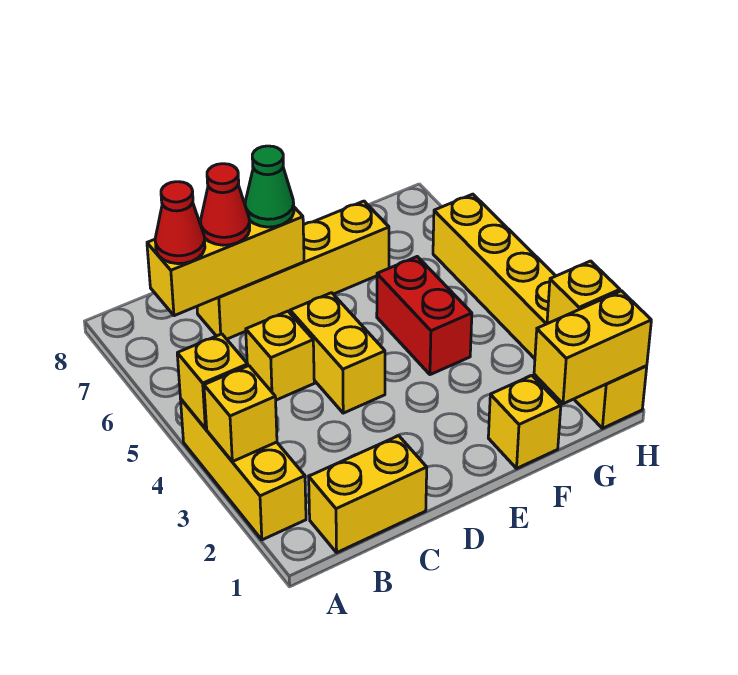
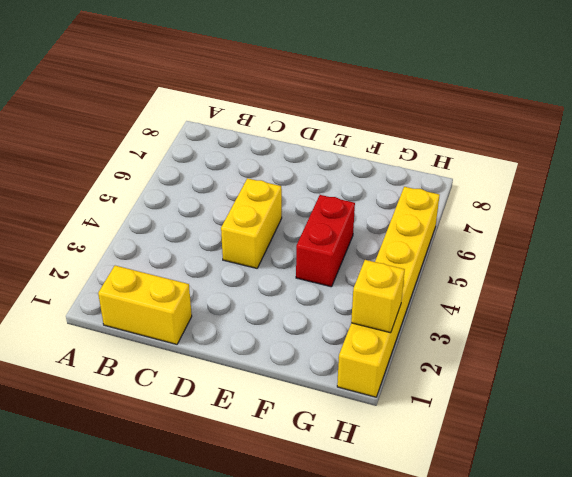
none -> yellow brick A2:A4 level 1
none -> yellow brick C5 level 1
none -> yellow brick C7:F7 level 1

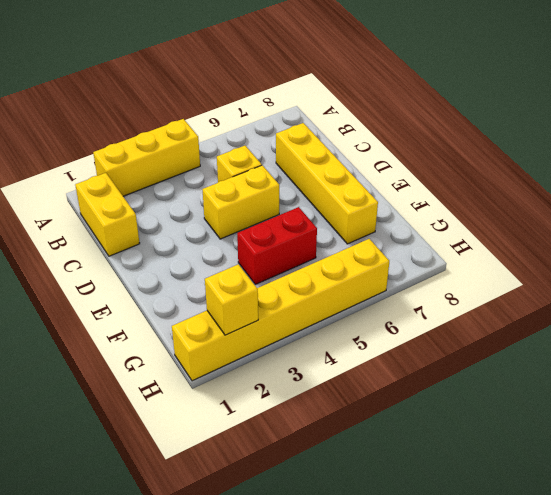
none -> yellow brick F1 level 1
none -> yellow brick A3 level 2
none -> yellow brick A4 level 2

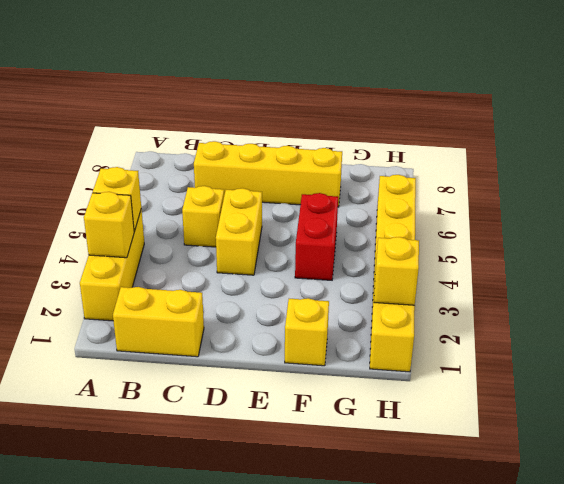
none -> yellow brick B7:D7 level 2
none -> yellow brick G1:H1 level 2
none -> red cone B7 level 3

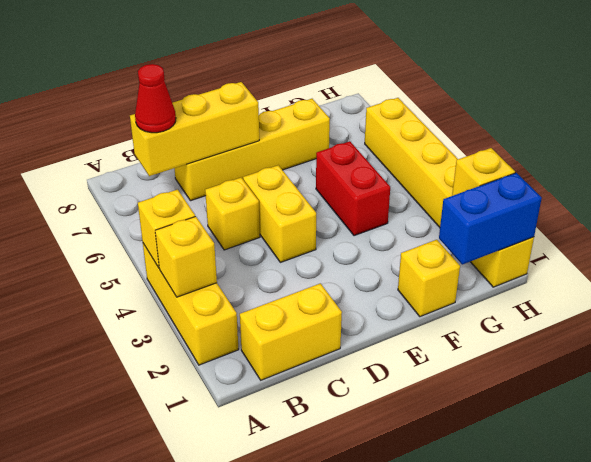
blue brick G1:H1 level 2 -> yellow brick G1:H1 level 2
none -> red cone C7 level 3
none -> green cone D7 level 3

